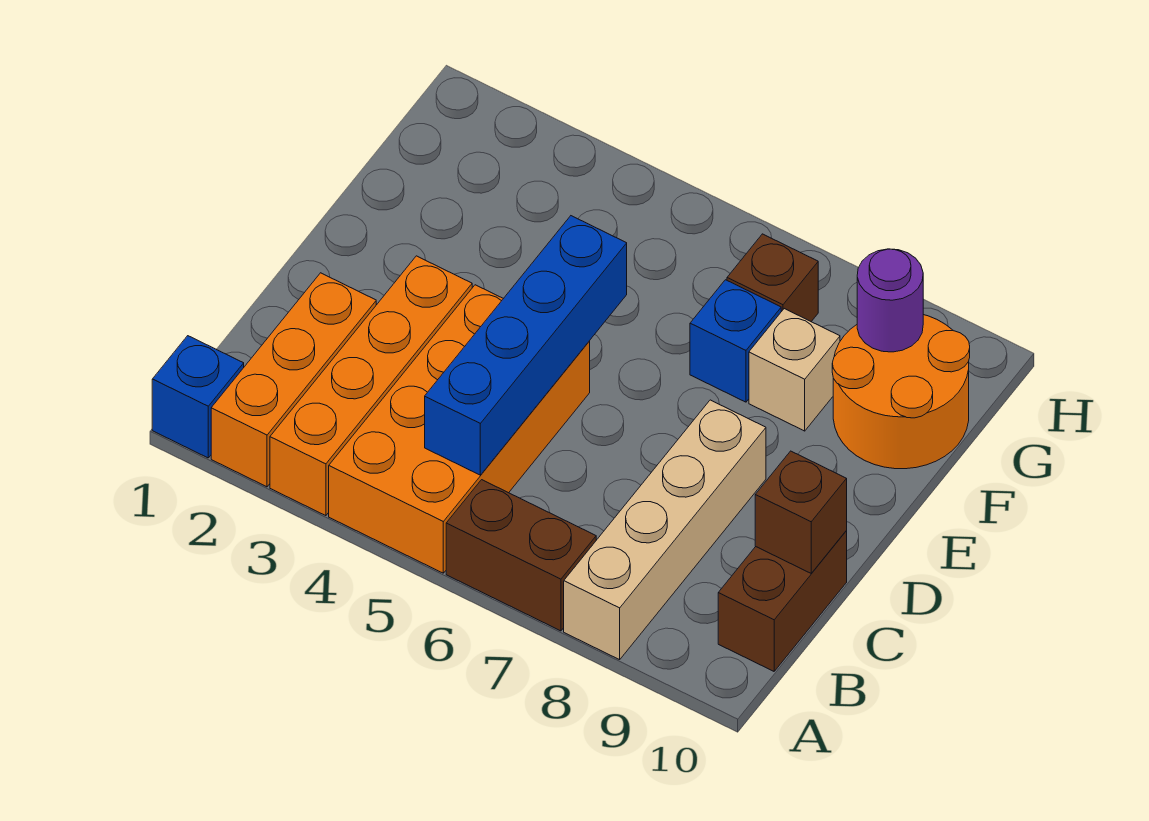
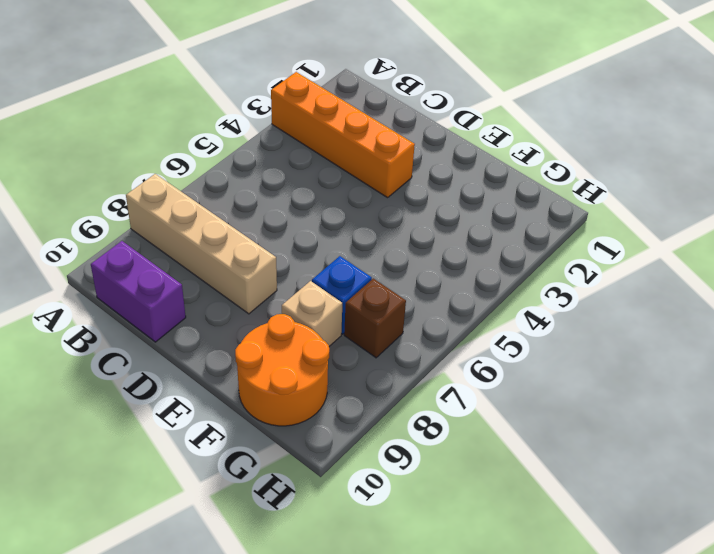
purple brick B10:C10 level 1 -> brown brick B10:C10 level 1
none -> blue brick A1 level 1
none -> orange brick A2:C2 level 1
none -> orange brick A4:D5 level 1

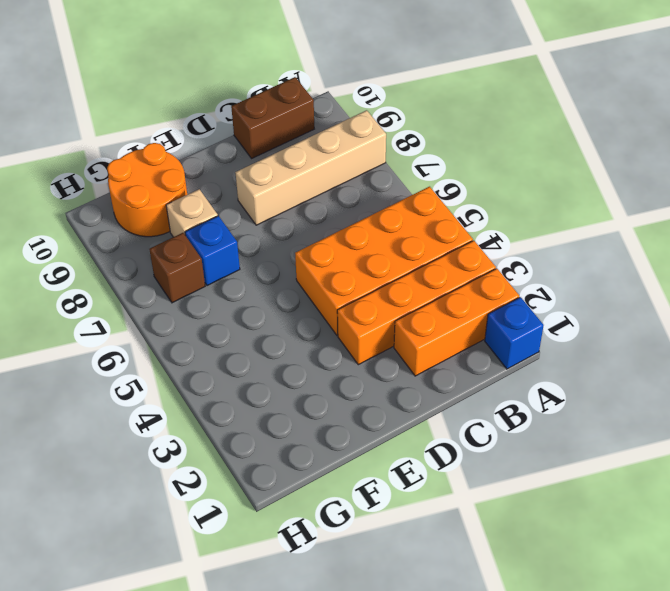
none -> brown brick A6:A7 level 1
none -> blue brick B5:E5 level 2
none -> brown brick C10 level 2

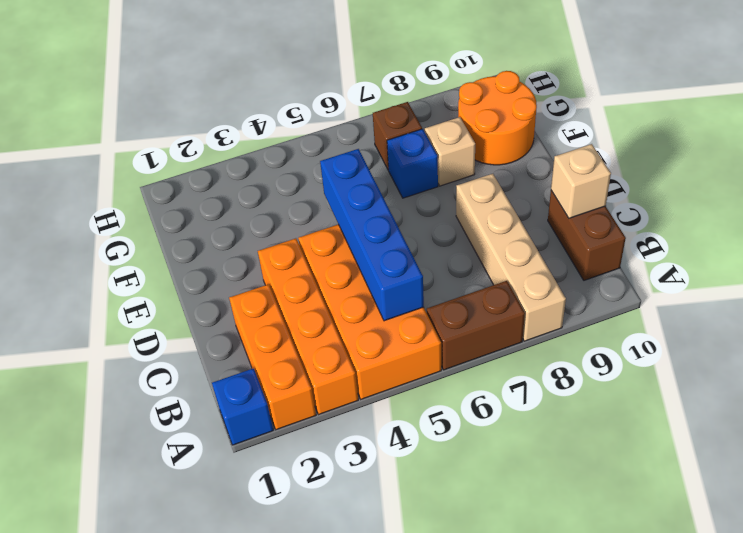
tan brick C10 level 2 -> brown brick C10 level 2
none -> purple round brick G9 level 2

